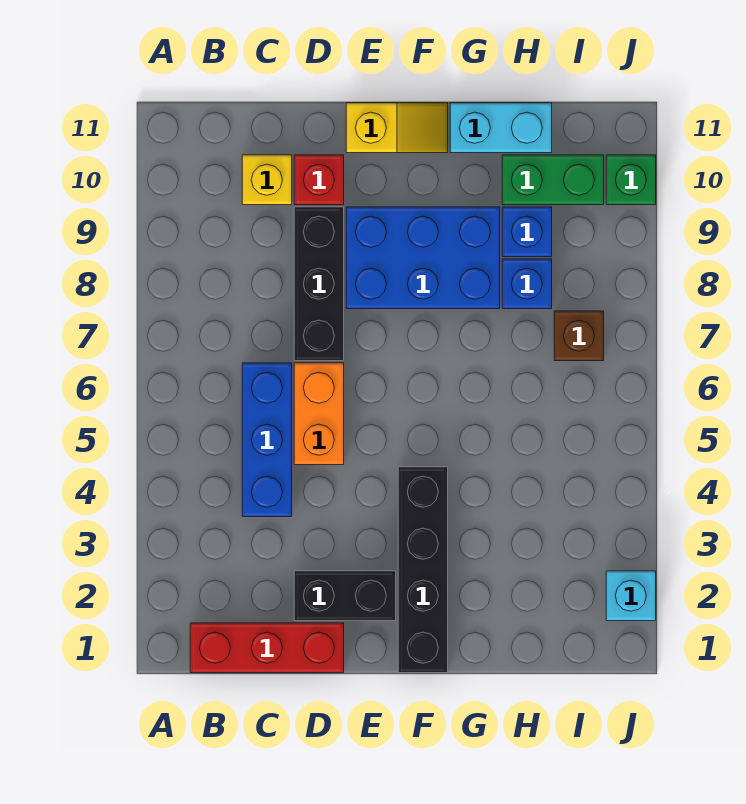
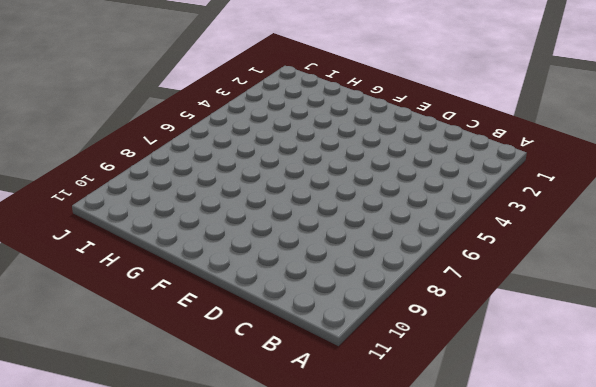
none -> red brick B1:D1 level 1
none -> blue brick C4:C6 level 1
none -> yellow brick C10 level 1

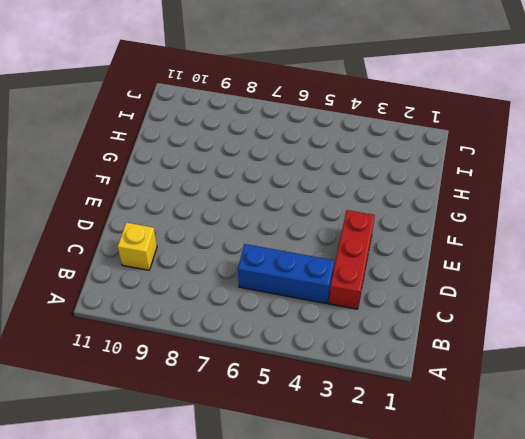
red brick C3:E3 level 1 -> red brick B1:D1 level 1
none -> black brick D2:E2 level 1
none -> orange brick D5:D6 level 1
none -> black brick D7:D9 level 1

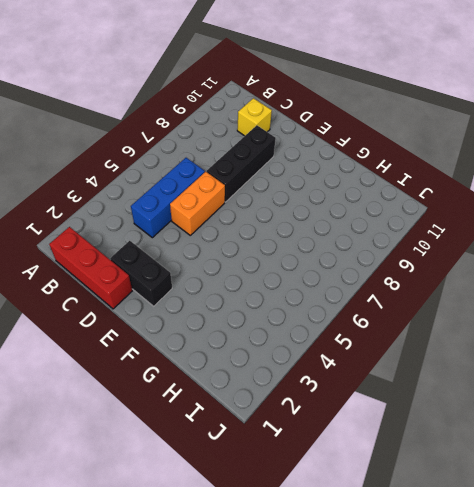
none -> red brick D10 level 1
none -> blue brick E8:G9 level 1
none -> yellow slope E11:F11 level 1 top E

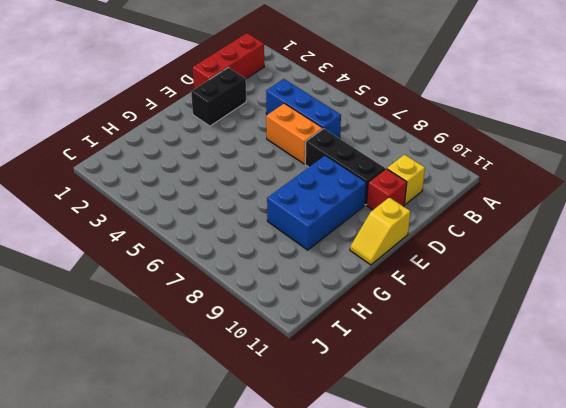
none -> black brick F1:F4 level 1
none -> cyan brick G11:H11 level 1
none -> blue brick H8 level 1

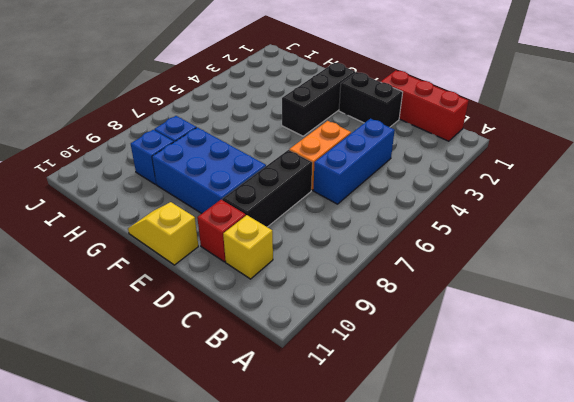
black brick F2:F4 level 1 -> black brick F1:F4 level 1
none -> cyan brick G11:H11 level 1
none -> green brick H10:I10 level 1
none -> brown brick I7 level 1

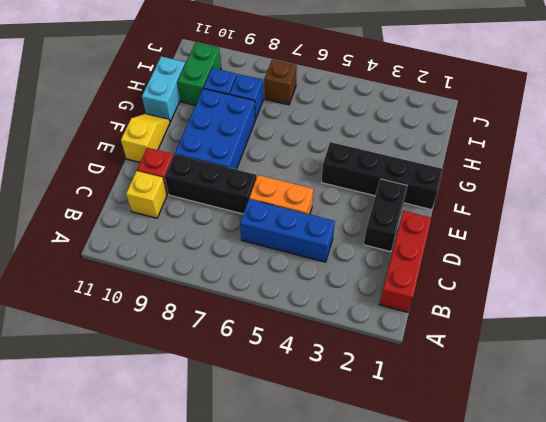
none -> cyan brick J2 level 1
none -> green brick J10 level 1

